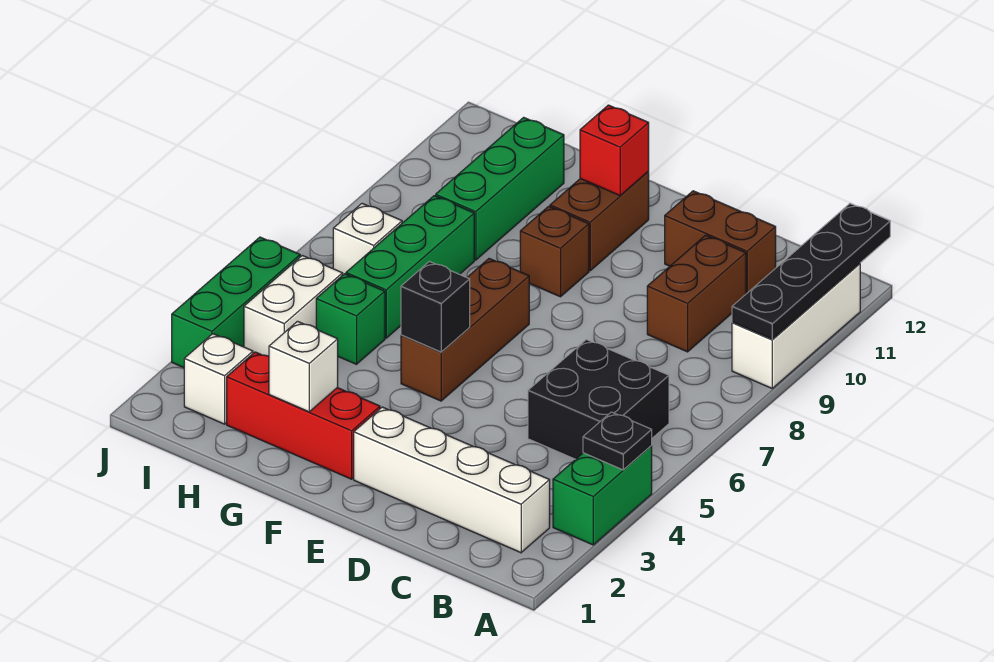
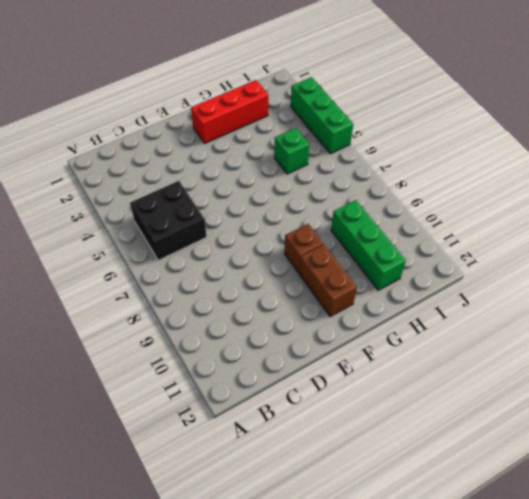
none -> green brick A3:A4 level 1
none -> white brick A9:A11 level 1
none -> white brick B2:E2 level 1

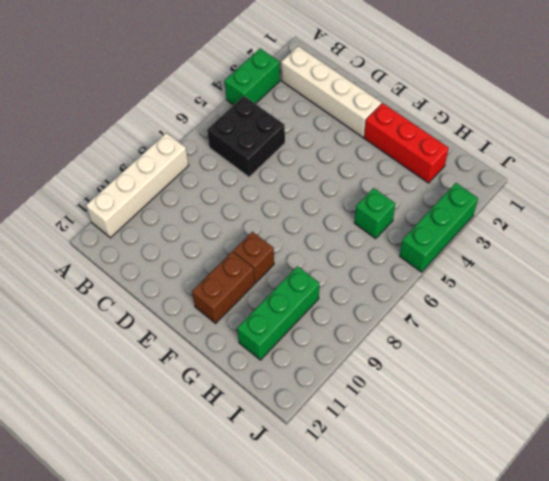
white brick A8:A11 level 1 -> white brick A9:A11 level 1
none -> brown brick C9:C10 level 1
none -> brown brick C11:D11 level 1
none -> brown brick F5:F7 level 1

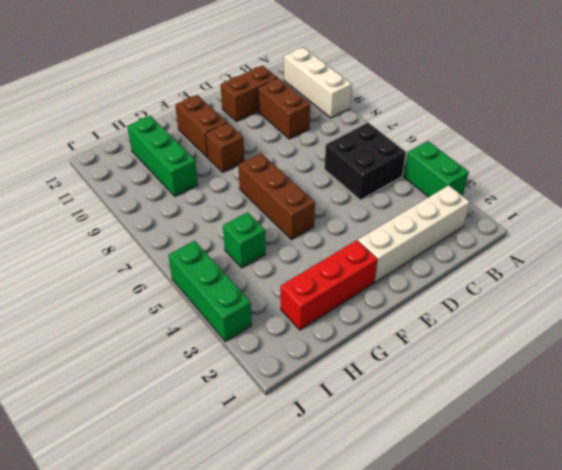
none -> green brick H6:H8 level 1
none -> white brick I2 level 1
none -> white brick I4:I5 level 1

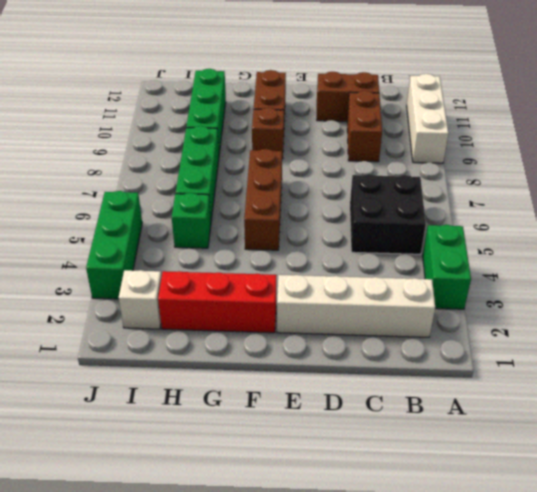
none -> white brick I4:I5 level 1
none -> white brick I7 level 1
none -> black plate A4 level 2

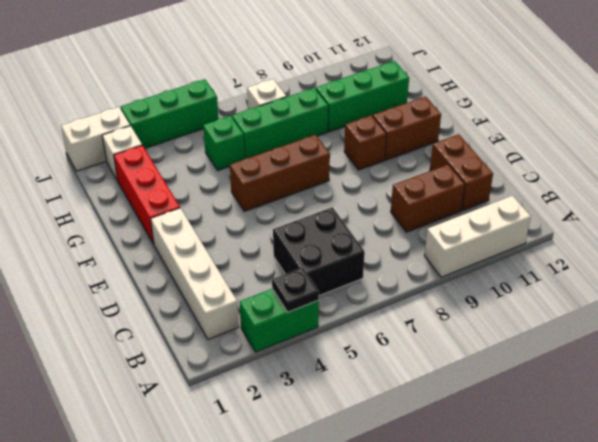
white brick J1:J2 level 1 -> white brick I4:I5 level 1
none -> black plate A9:A12 level 2
none -> black brick F5 level 2
none -> red brick F11 level 2

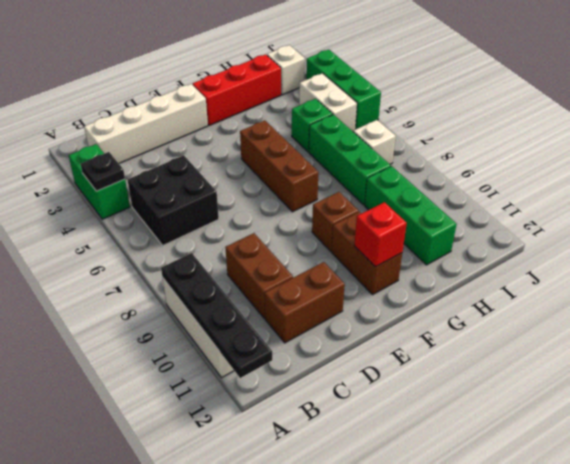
none -> black brick F5 level 2
none -> white brick G2 level 2

